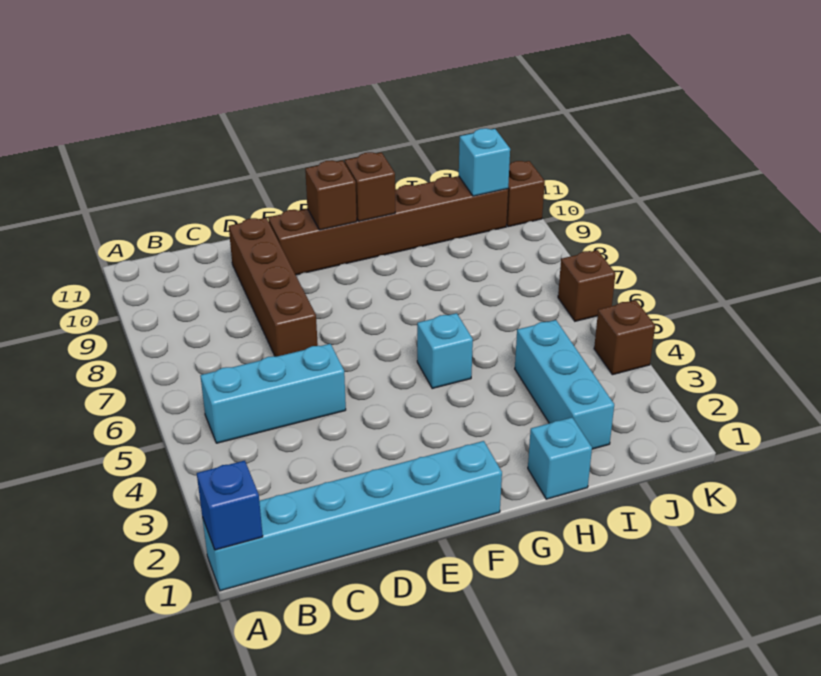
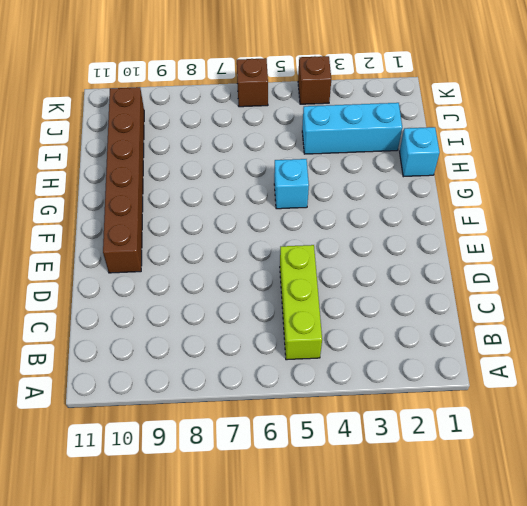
lime brick B5:D5 level 1 -> cyan brick B5:D5 level 1
none -> cyan brick A1:F1 level 1
none -> brown brick D7:D10 level 1
none -> brown brick K10 level 1

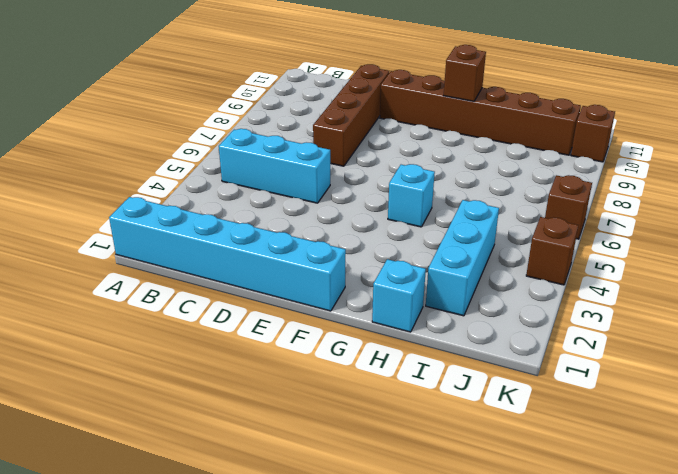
none -> blue brick A1 level 2
none -> brown brick F10 level 2
none -> cyan brick J10 level 2

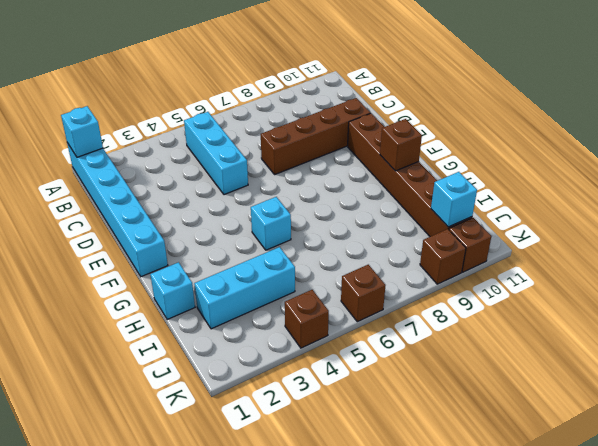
cyan brick A1 level 2 -> blue brick A1 level 2
brown brick K9 level 1 -> brown brick F10 level 2

